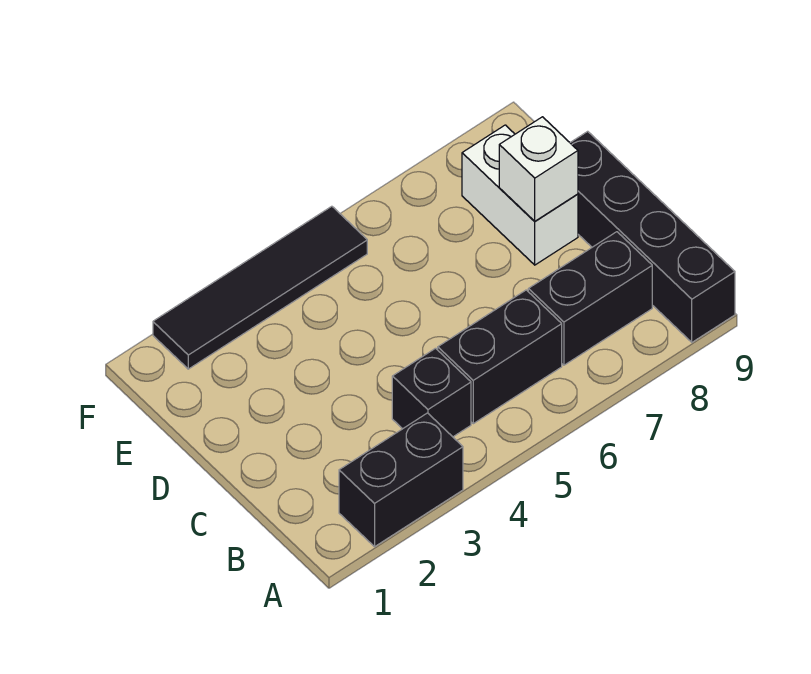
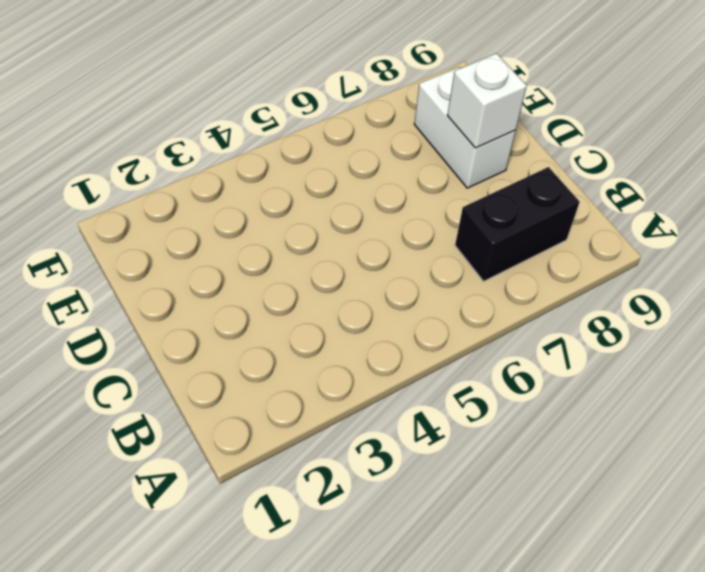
none -> black brick A2:A3 level 1
none -> black brick A9:D9 level 1

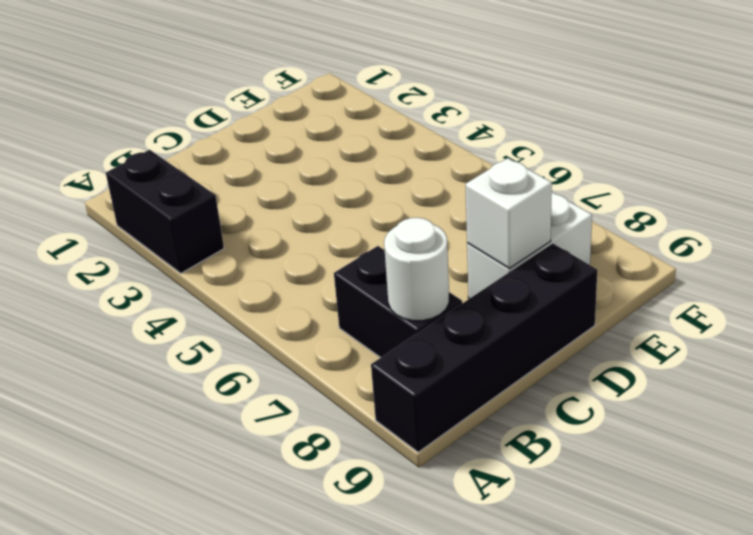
white round brick B8 level 2 -> none
none -> black brick B4 level 1
none -> black brick B5:B6 level 1

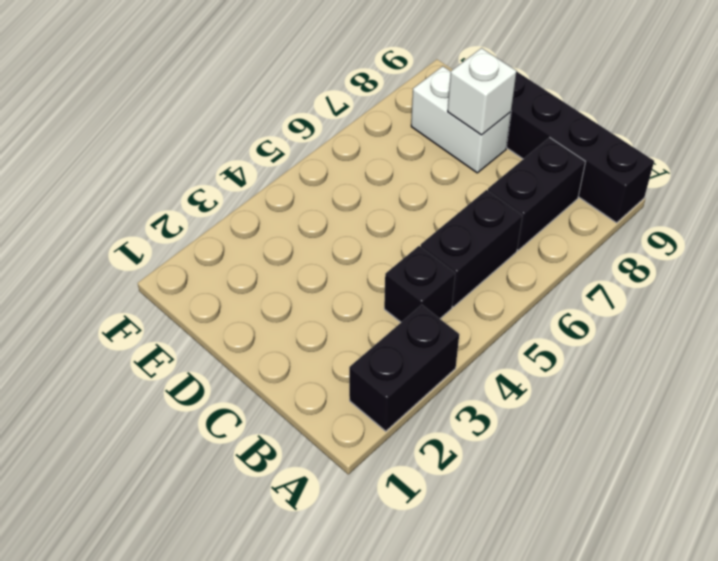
none -> black tile F2:F5 level 1

